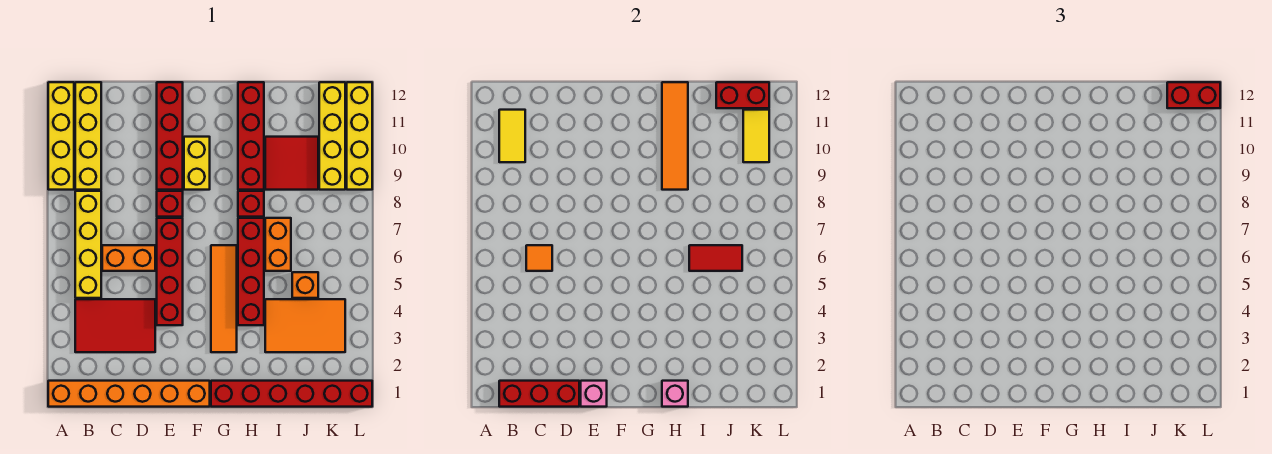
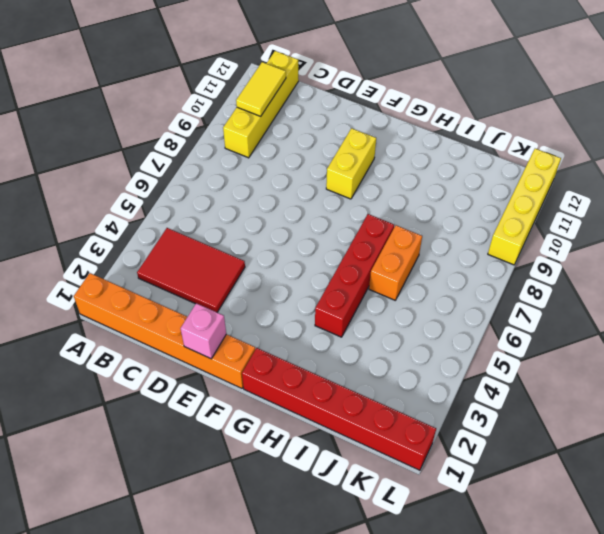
none -> yellow brick A9:A12 level 1
none -> yellow brick B5:B8 level 1
none -> orange brick C6:D6 level 1
none -> red brick E4:E7 level 1

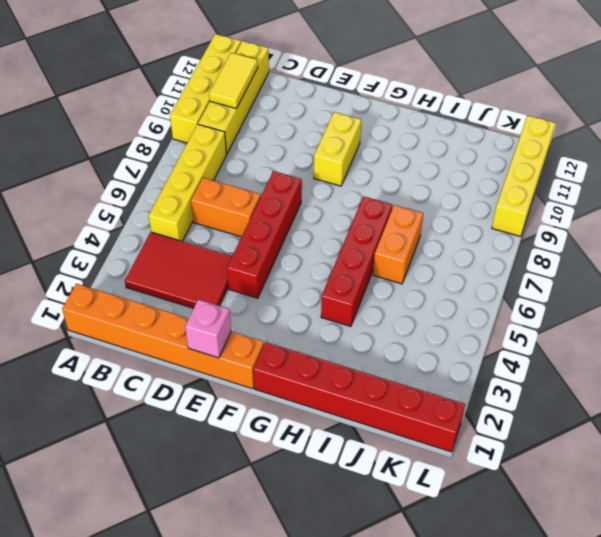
none -> red brick E8 level 1
none -> red brick E9:E12 level 1
none -> orange tile G3:G6 level 1
none -> red brick H8 level 1

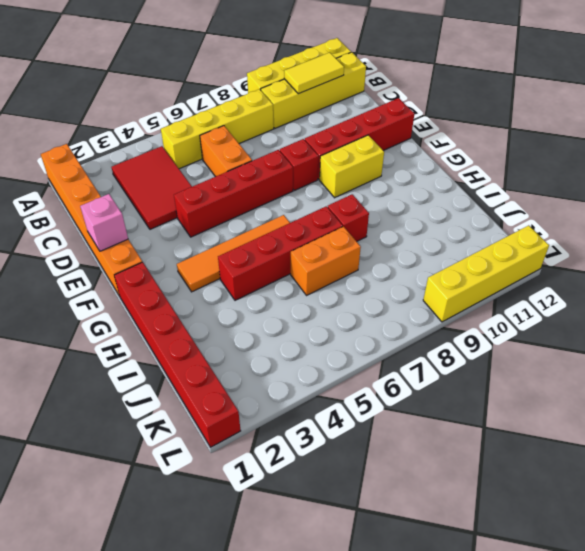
none -> red brick H9:H12 level 1
none -> orange tile I3:K4 level 1
none -> red tile I9:J10 level 1
none -> orange brick J5 level 1

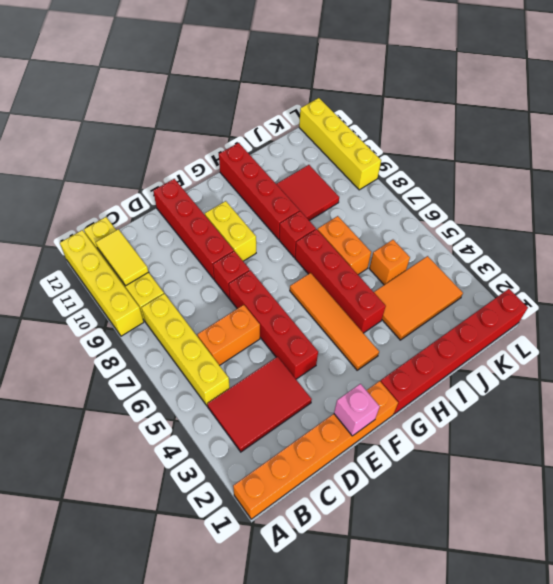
none -> yellow brick K9:K12 level 1
none -> red brick B1:D1 level 2
none -> orange tile C6 level 2
none -> pink brick H1 level 2

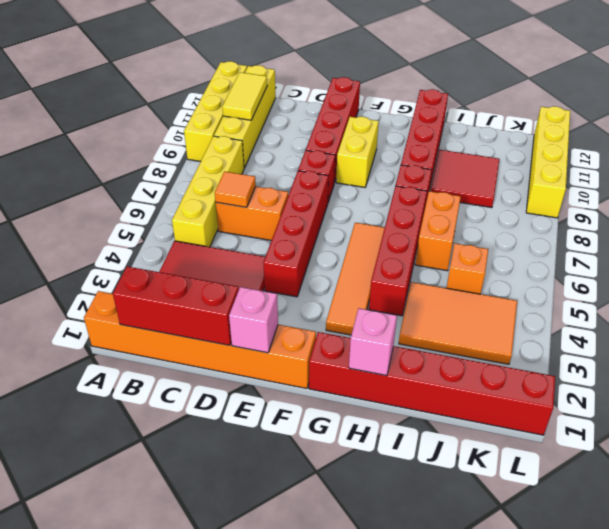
none -> yellow brick K9:K12 level 1
none -> orange tile H9:H12 level 2
none -> red tile I6:J6 level 2
none -> red brick J12:K12 level 2

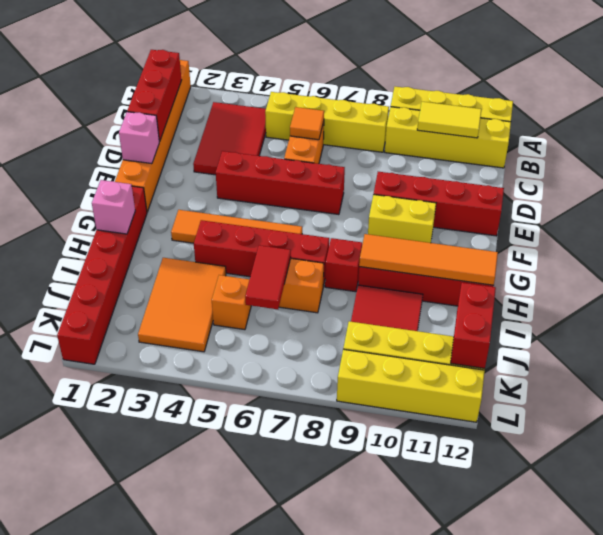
none -> red brick E8 level 1
none -> yellow tile K10:K11 level 2
none -> red brick K12:L12 level 3

